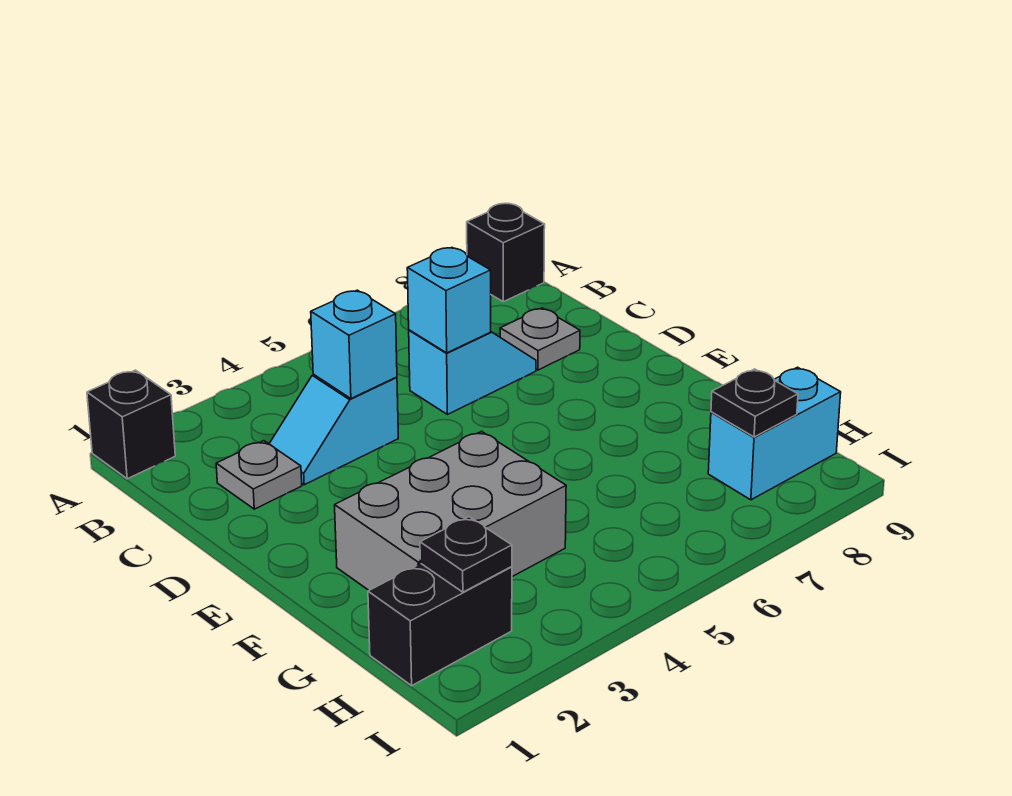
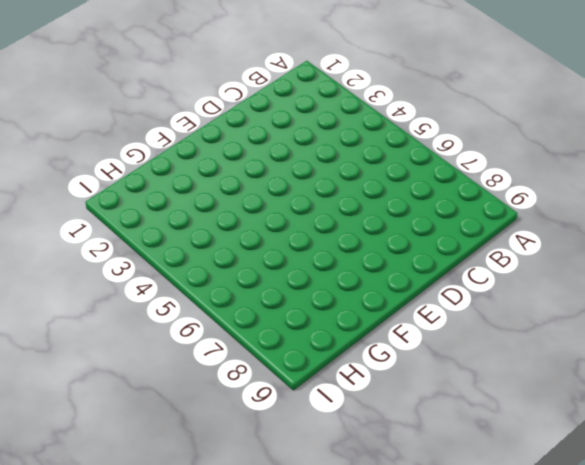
none -> black brick A1 level 1
none -> black brick A9 level 1
none -> grey plate C2 level 1

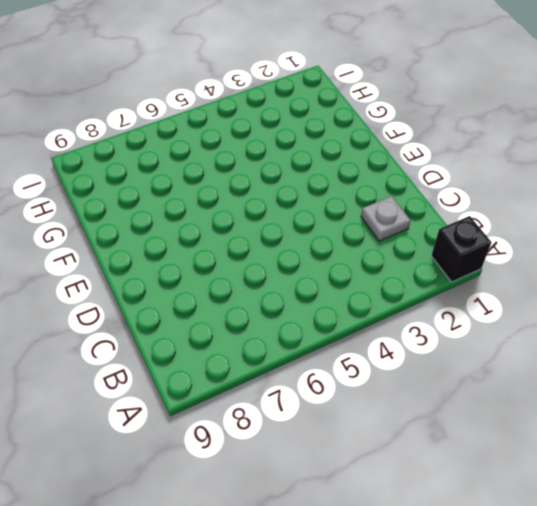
none -> black brick A9 level 1
none -> cyan slope C3:C4 level 1 top 4
none -> cyan slope C6:C7 level 1 top 6

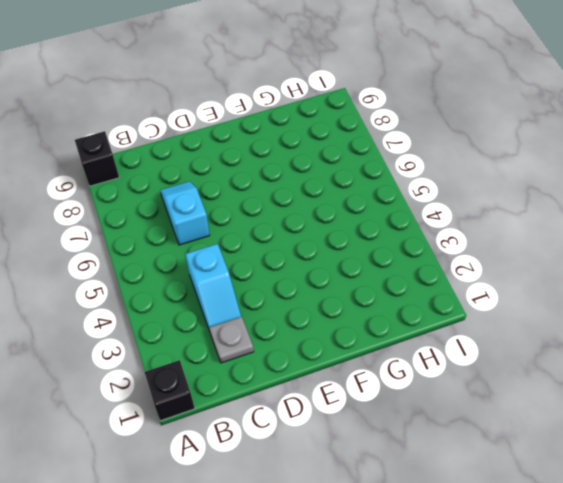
none -> grey plate C8 level 1
none -> grey brick F2:G4 level 1
none -> black brick H1:H2 level 1

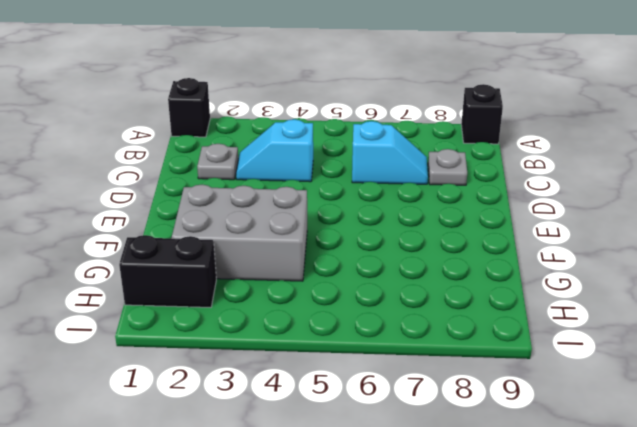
none -> cyan brick H8:H9 level 1
none -> cyan brick C4 level 2
none -> cyan brick C6 level 2

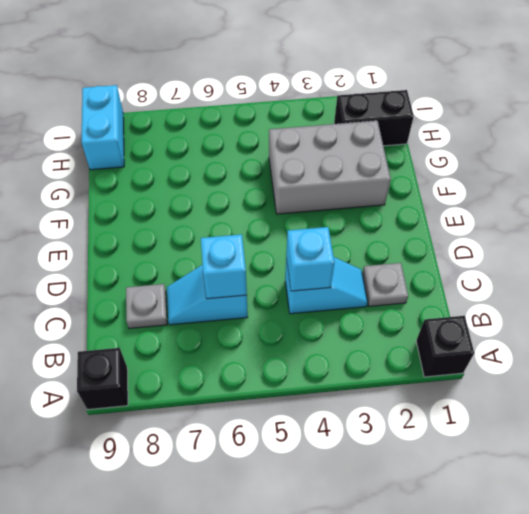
cyan brick H9:I9 level 1 -> cyan brick H8:H9 level 1
none -> black plate H2 level 2
none -> black plate H8 level 2

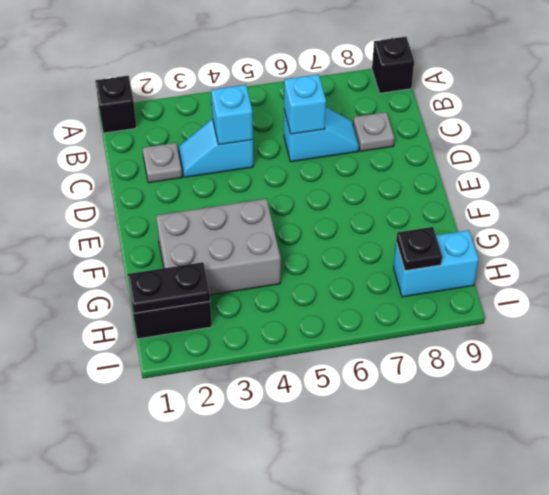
black plate H1:H2 level 2 -> black plate H2 level 2

